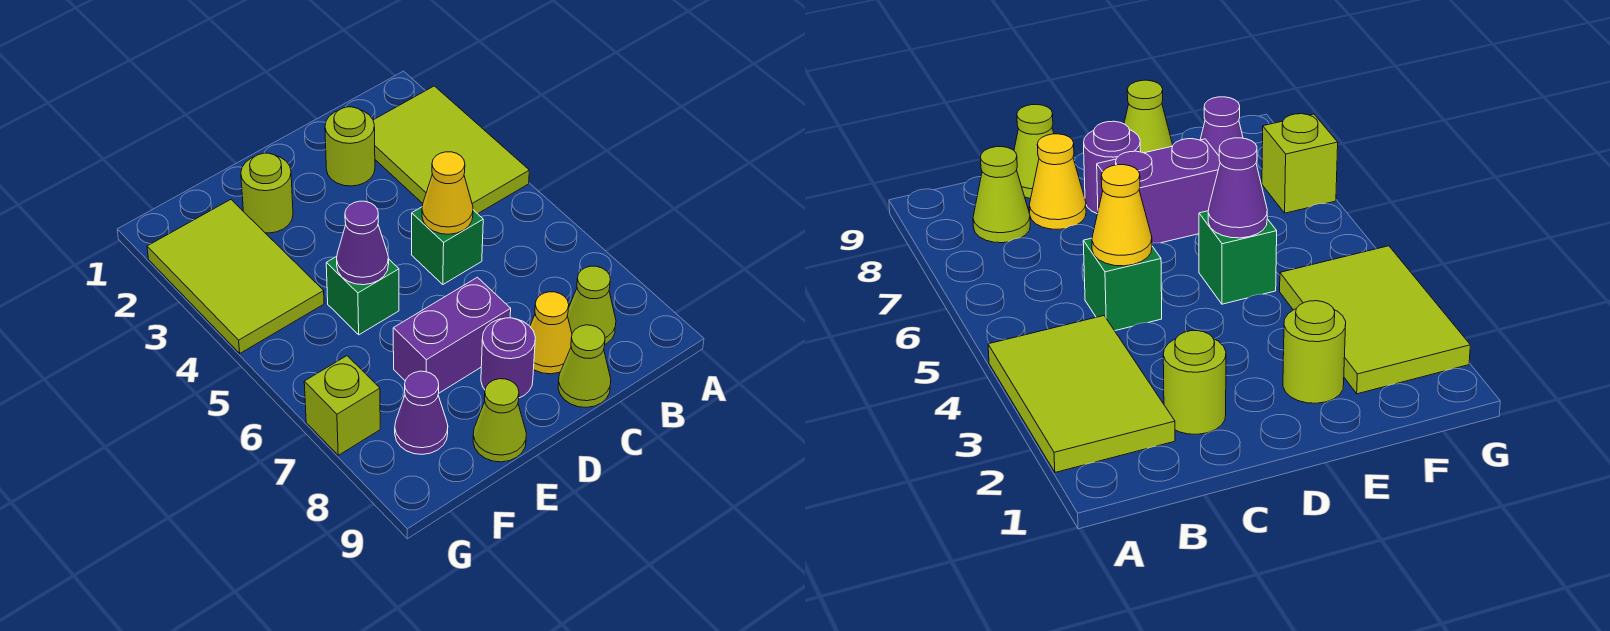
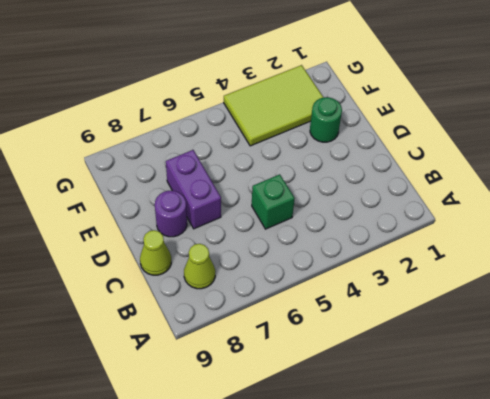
green round brick E2 level 1 -> lime round brick E2 level 1
none -> lime tile A2:B4 level 1
none -> lime round brick C2 level 1
none -> yellow cone C8 level 1

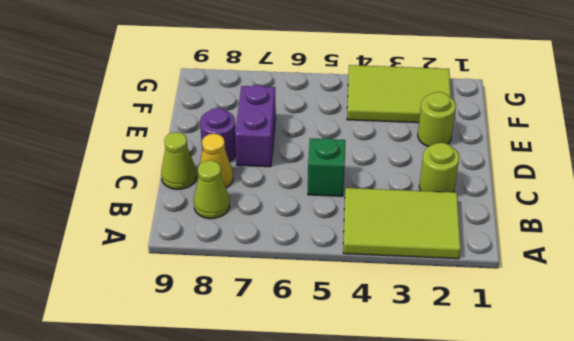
none -> green brick E5 level 1
none -> lime cone E9 level 1
none -> purple cone F8 level 1

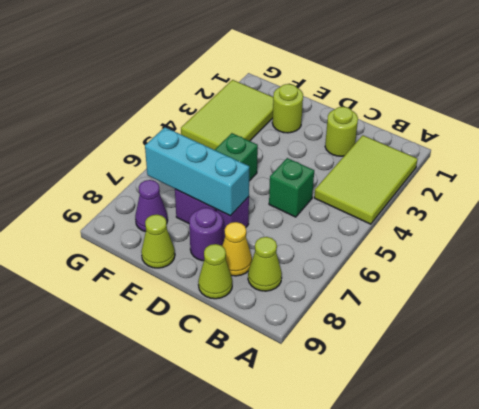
cyan brick D7:F7 level 2 -> none
none -> lime brick G7 level 1
none -> yellow cone C5 level 2
none -> purple cone E5 level 2

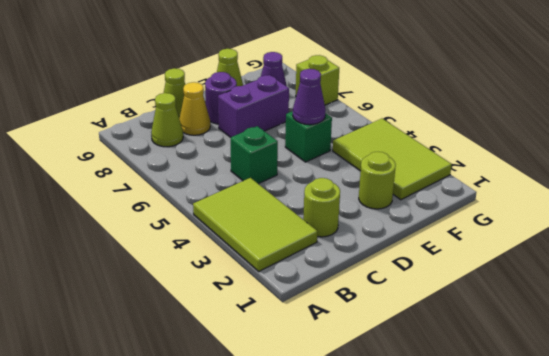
none -> yellow cone C5 level 2

